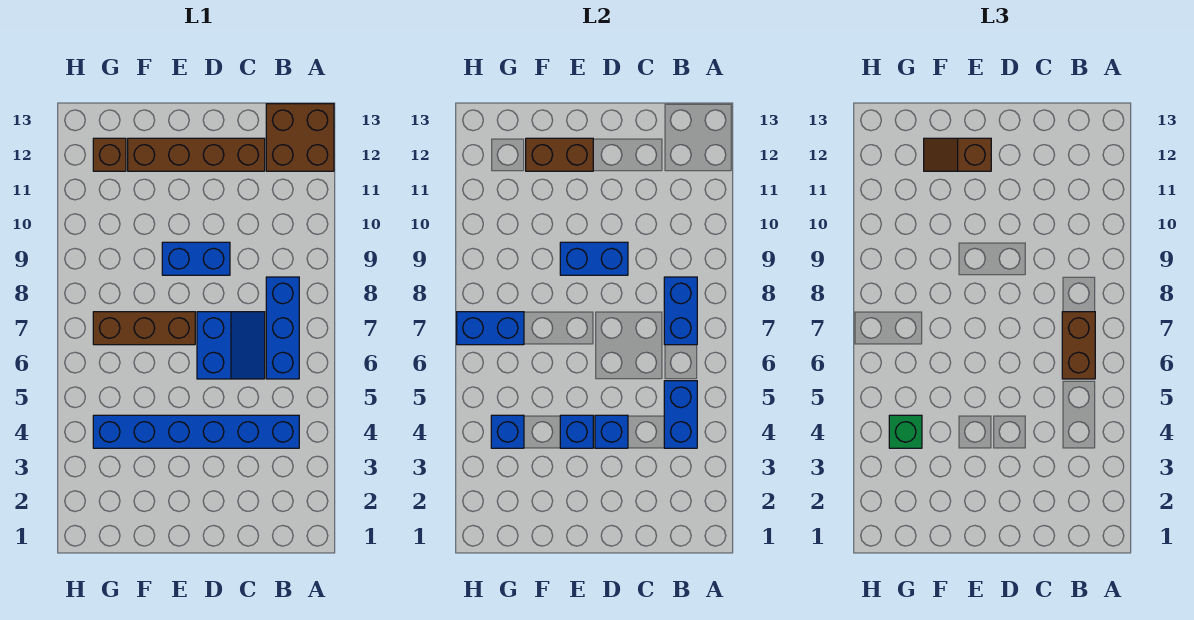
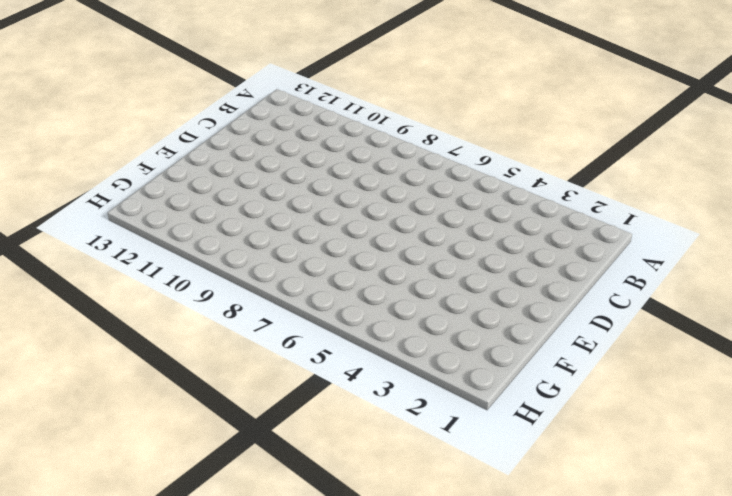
none -> brown brick A12:B13 level 1
none -> blue brick B4:G4 level 1
none -> blue brick B6:B8 level 1

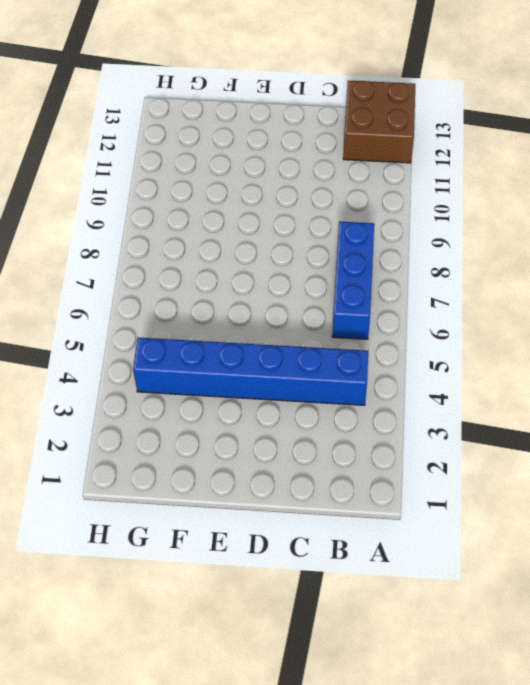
none -> blue slope C6:D7 level 1 top D
none -> brown brick C12:F12 level 1
none -> blue brick D9:E9 level 1

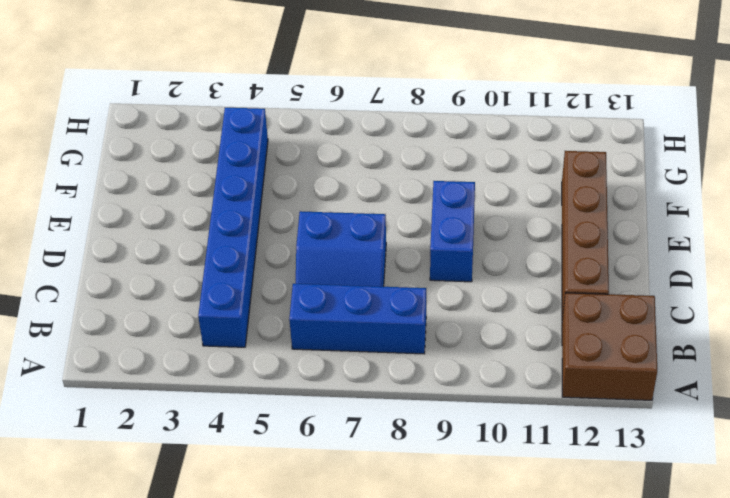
none -> brown brick E7:G7 level 1
none -> brown brick G12 level 1
none -> blue brick B4:B5 level 2

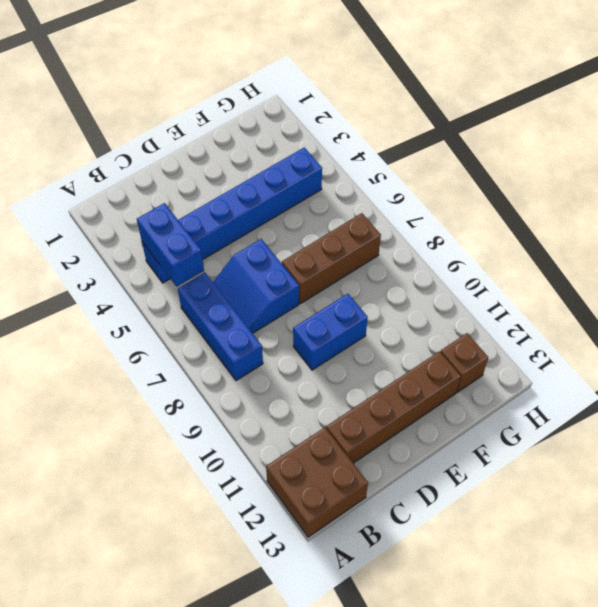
none -> blue brick B7:B8 level 2
none -> blue brick D4 level 2
none -> blue brick D9:E9 level 2

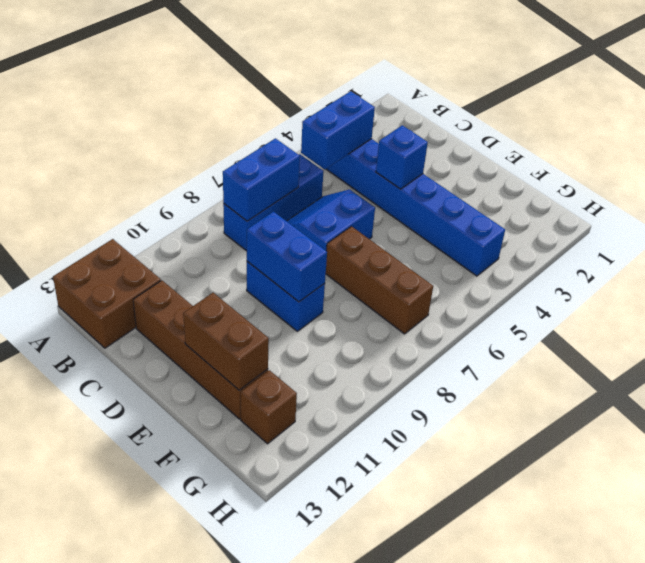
none -> blue brick E4 level 2
none -> blue brick G4 level 2
none -> blue brick G7:H7 level 2

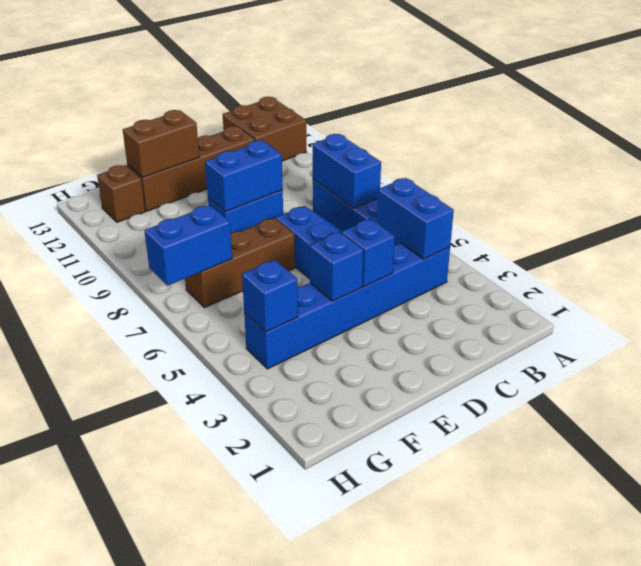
none -> brown brick B6:B7 level 3
none -> brown slope E12:F12 level 3 top E
none -> green brick G4 level 3

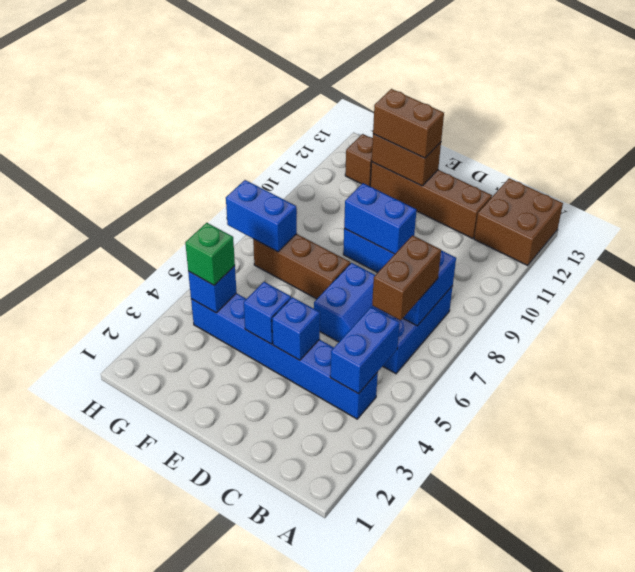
brown brick E12:F12 level 3 -> brown slope E12:F12 level 3 top E

